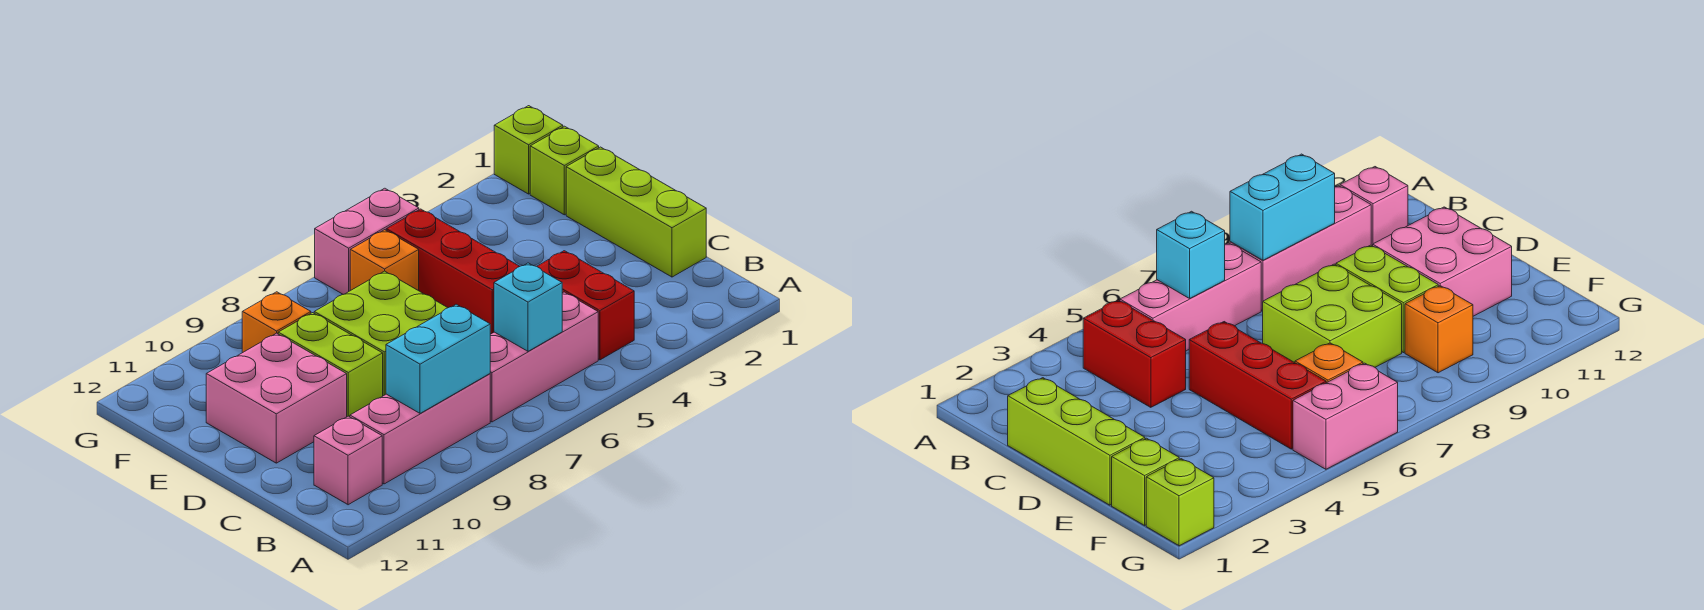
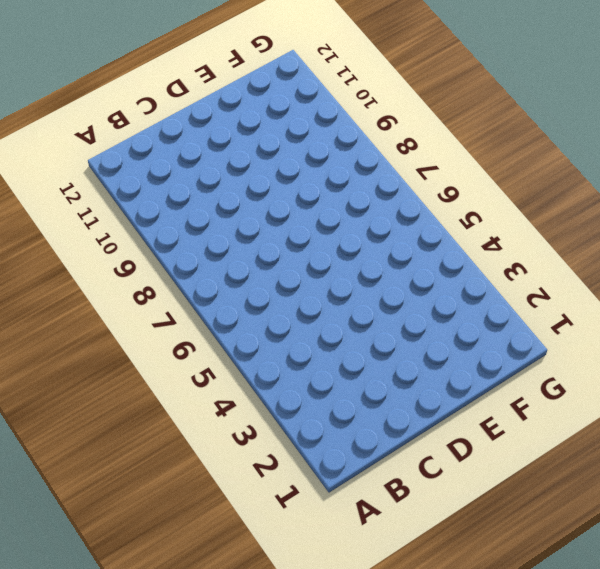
none -> red brick B4:C4 level 1
none -> pink brick B5:B7 level 1
none -> pink brick B8:B10 level 1

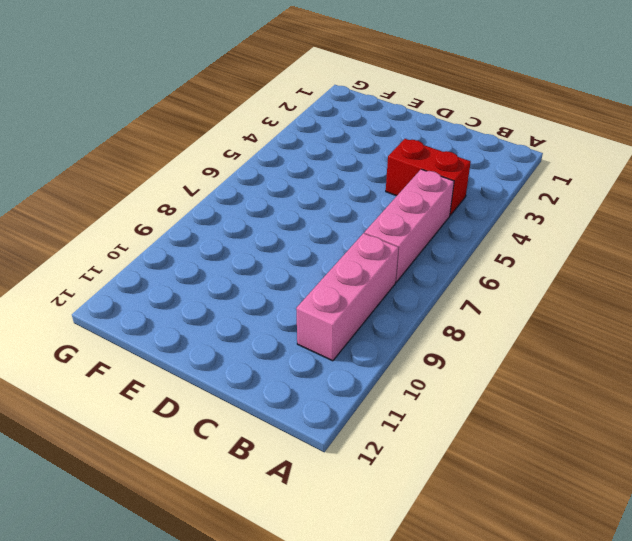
none -> pink brick B11 level 1
none -> lime brick C1:E1 level 1
none -> red brick D5:F5 level 1

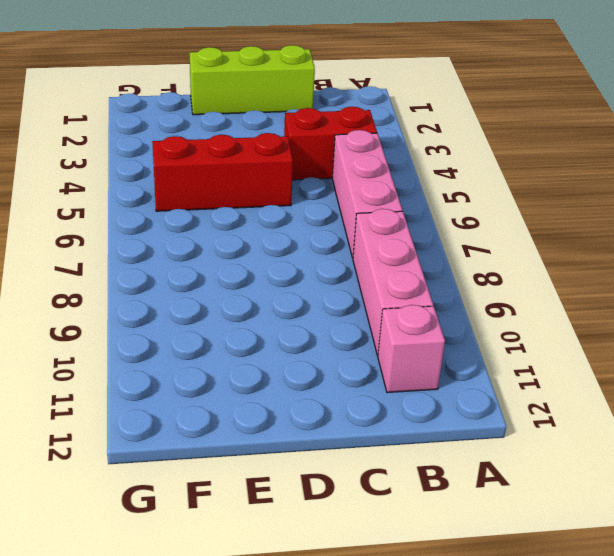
none -> lime brick D7:E8 level 1
none -> lime brick D9:E9 level 1
none -> pink brick D10:E11 level 1

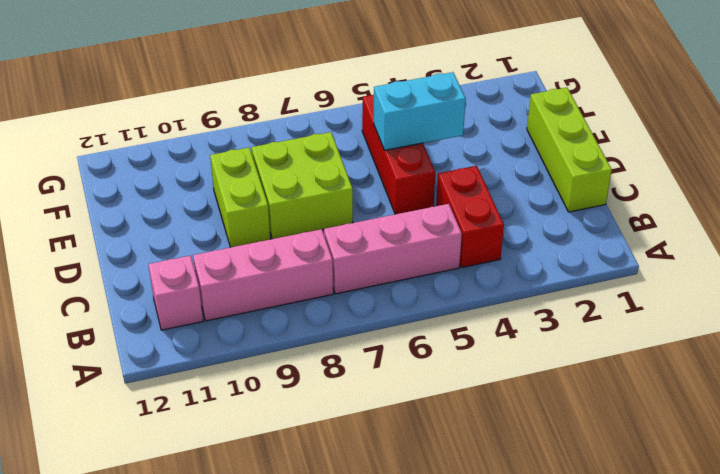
cyan brick E4:E5 level 2 -> cyan brick B8:B9 level 2
none -> pink brick D10:E11 level 1
none -> lime brick F1 level 1
none -> orange brick F6 level 1

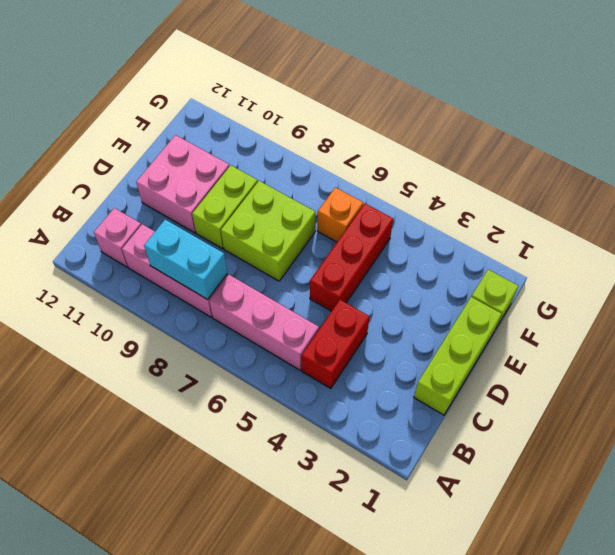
none -> orange brick F9 level 1
none -> lime brick G1 level 1
none -> pink brick G5:G6 level 1

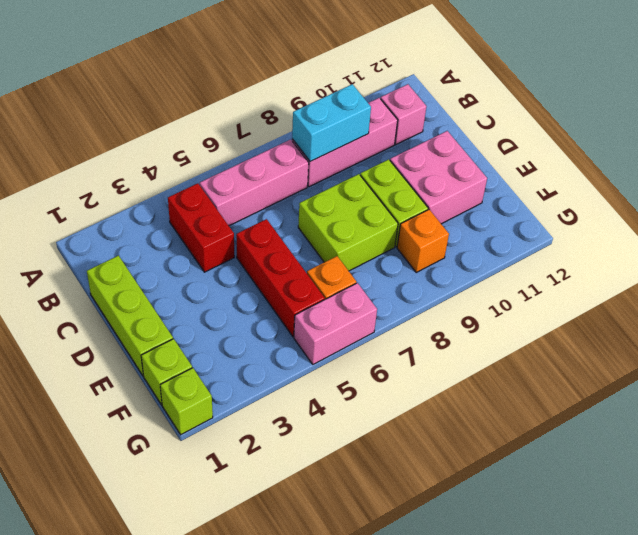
none -> cyan brick B6 level 2

